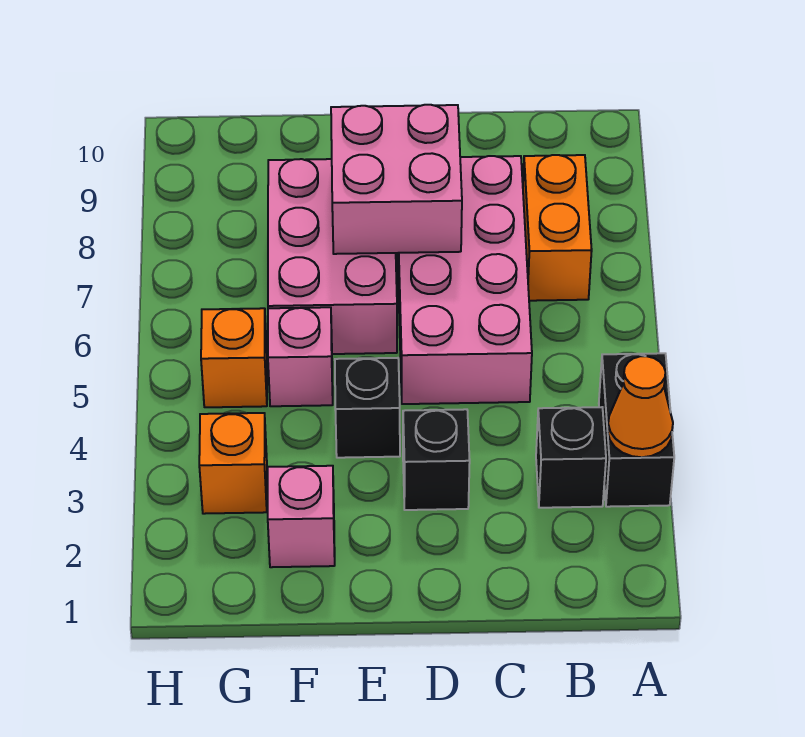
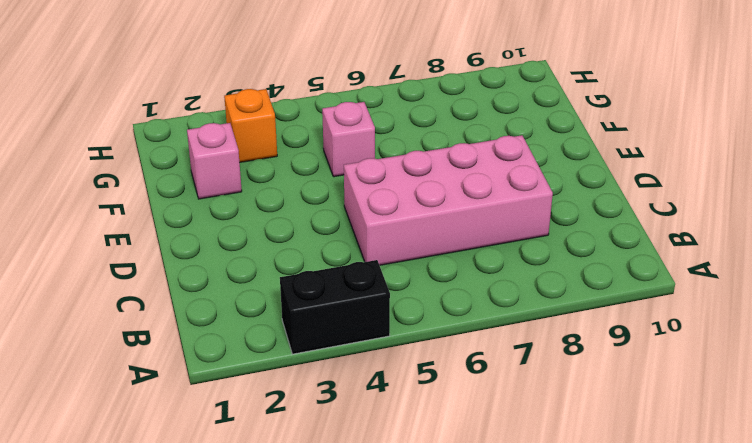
none -> black brick B3 level 1
none -> orange brick B7:B8 level 1
none -> black brick D3 level 1

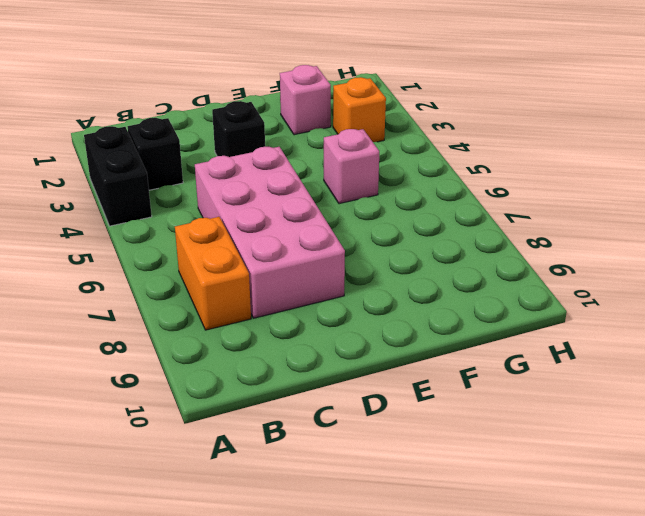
none -> black brick E4 level 1
none -> pink brick E6:F8 level 1
none -> orange brick G5 level 1

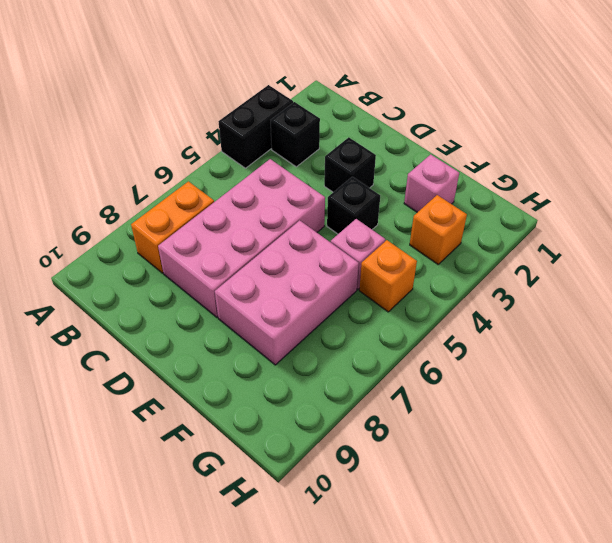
none -> orange cone A3 level 2
none -> pink brick D7:E8 level 2

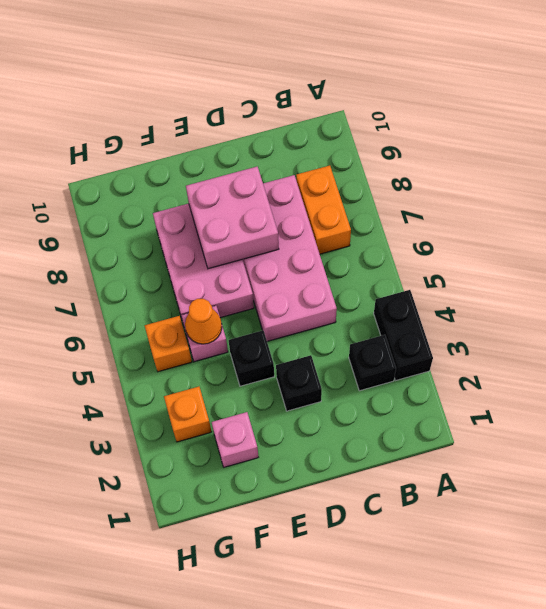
orange cone F5 level 2 -> orange cone A3 level 2

